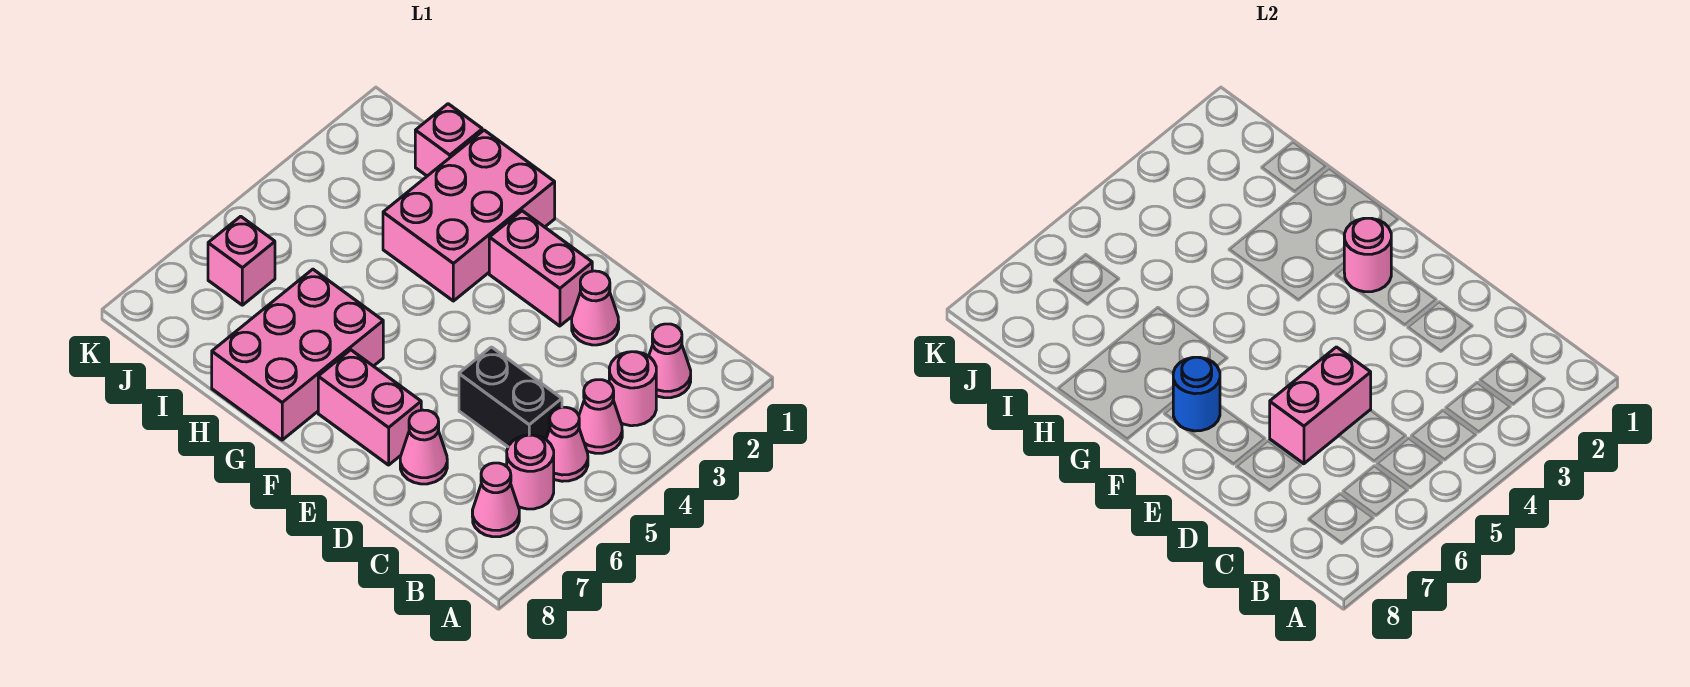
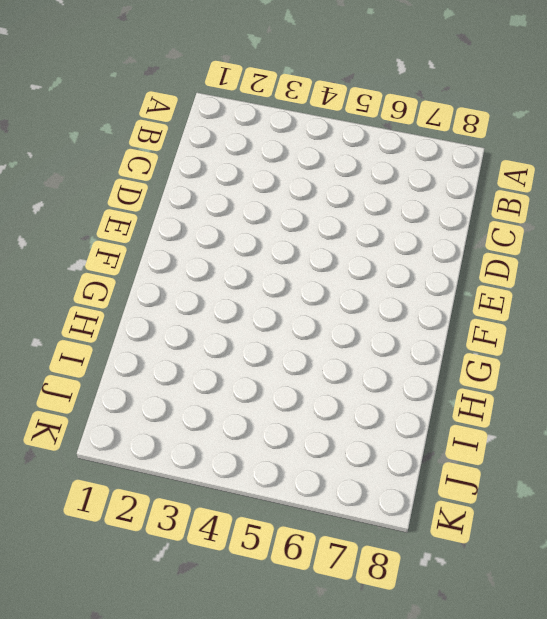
none -> pink cone B2 level 1
none -> pink round brick B3 level 1
none -> pink cone B4 level 1

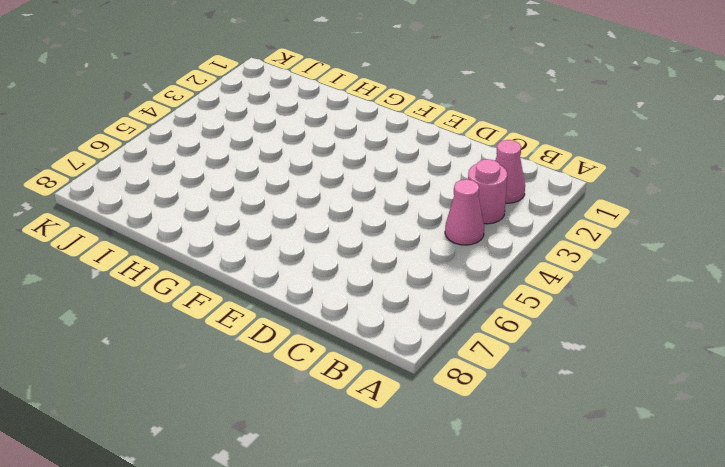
none -> pink cone B5 level 1
none -> pink round brick B6 level 1
none -> pink cone B7 level 1

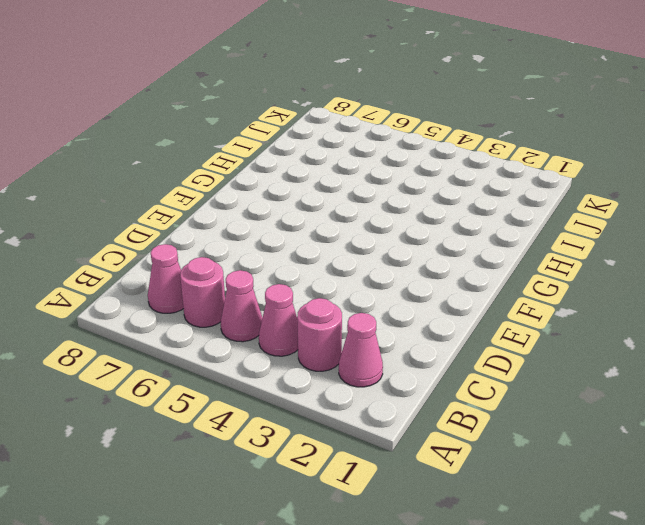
none -> black brick C5:D5 level 1
none -> pink cone D2 level 1
none -> pink cone D7 level 1

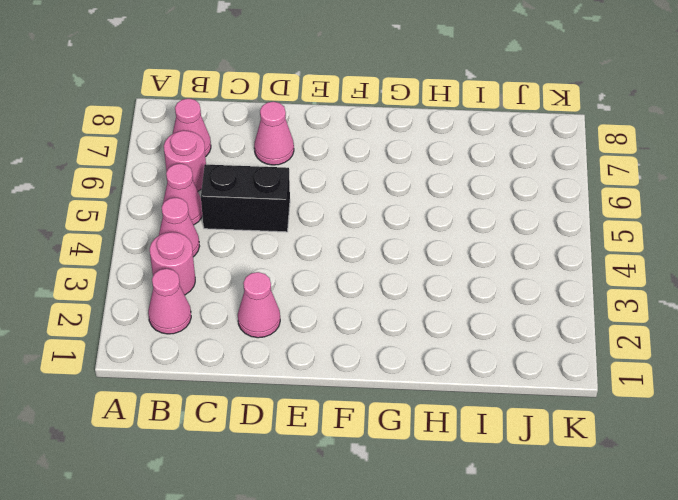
none -> pink brick E2:F2 level 1
none -> pink brick E7:F7 level 1
none -> pink brick G1:H3 level 1

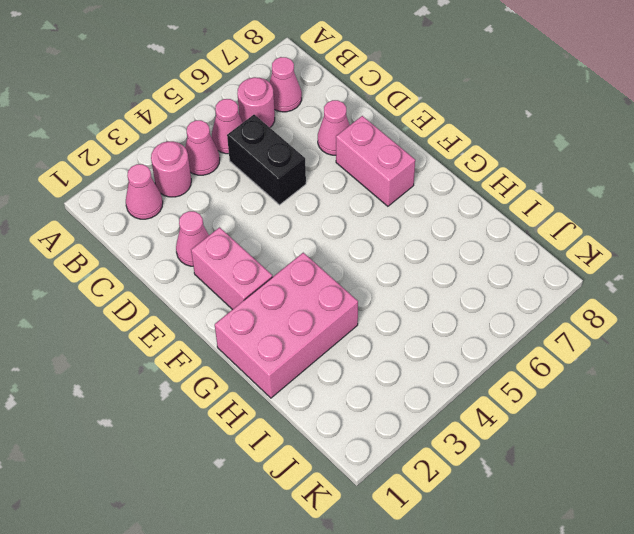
none -> pink brick G6:H8 level 1
none -> pink brick I1 level 1
none -> pink brick J6 level 1

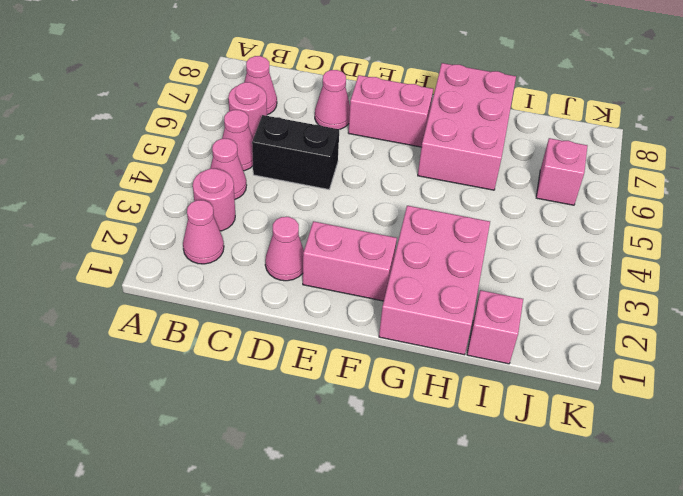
none -> pink brick D5:D6 level 2
none -> pink round brick F2 level 2
none -> blue round brick F7 level 2

